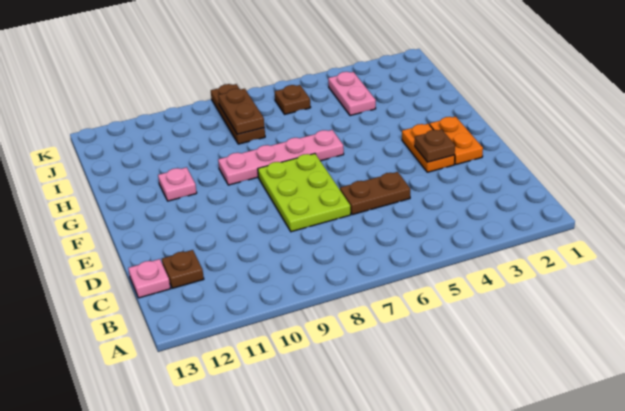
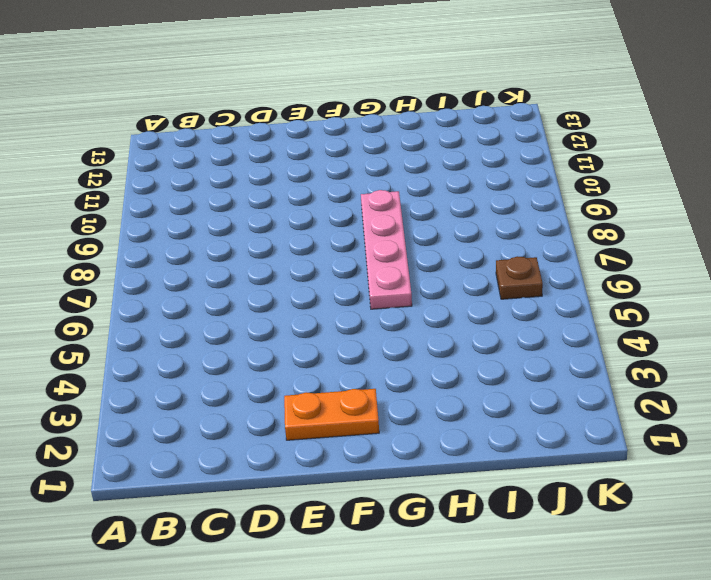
none -> brown plate C12 level 1
none -> pink plate C13 level 1
none -> brown plate D5:D6 level 1

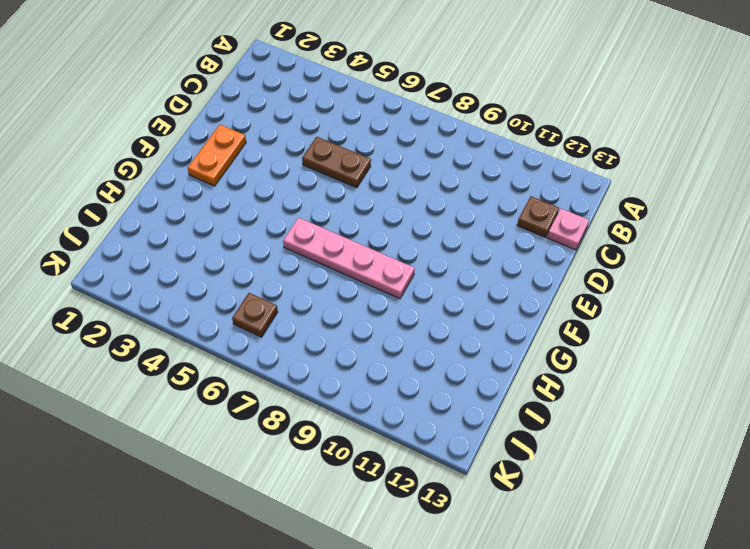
none -> lime plate D7:F8 level 1
none -> orange plate E3:F3 level 1
none -> pink plate G11 level 1

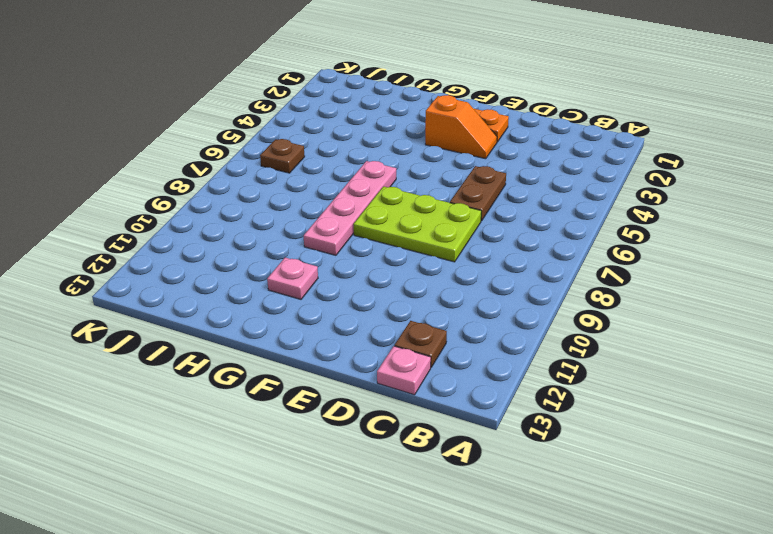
orange slope E3:F3 level 1 top F -> orange plate E3:F3 level 1
none -> pink plate I4:J4 level 1
none -> brown plate I8:K8 level 1
none -> brown plate E3 level 2

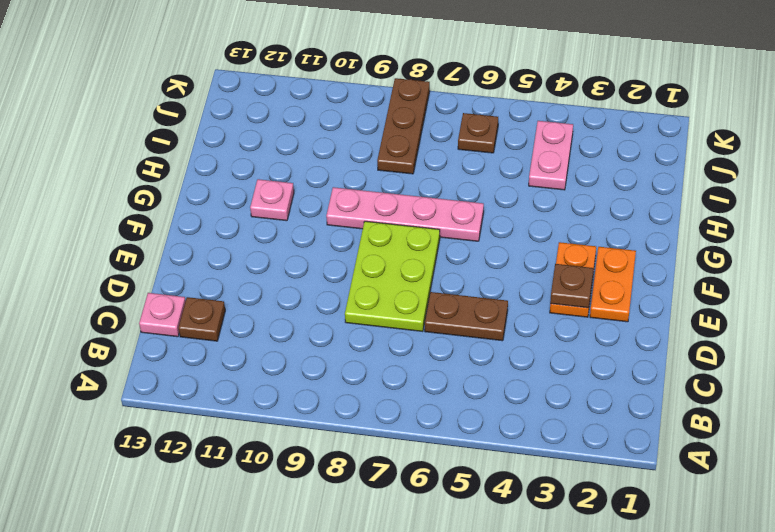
none -> brown plate I8:J8 level 2

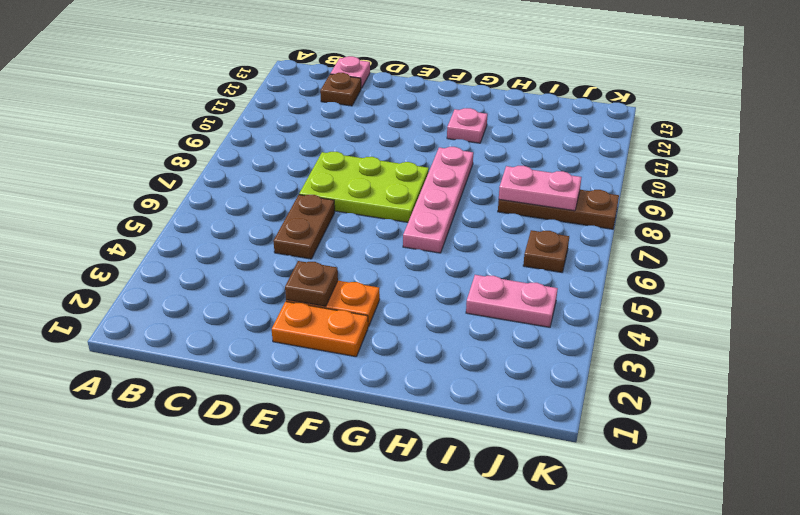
pink plate I8:J8 level 2 -> brown plate I8:J8 level 2

